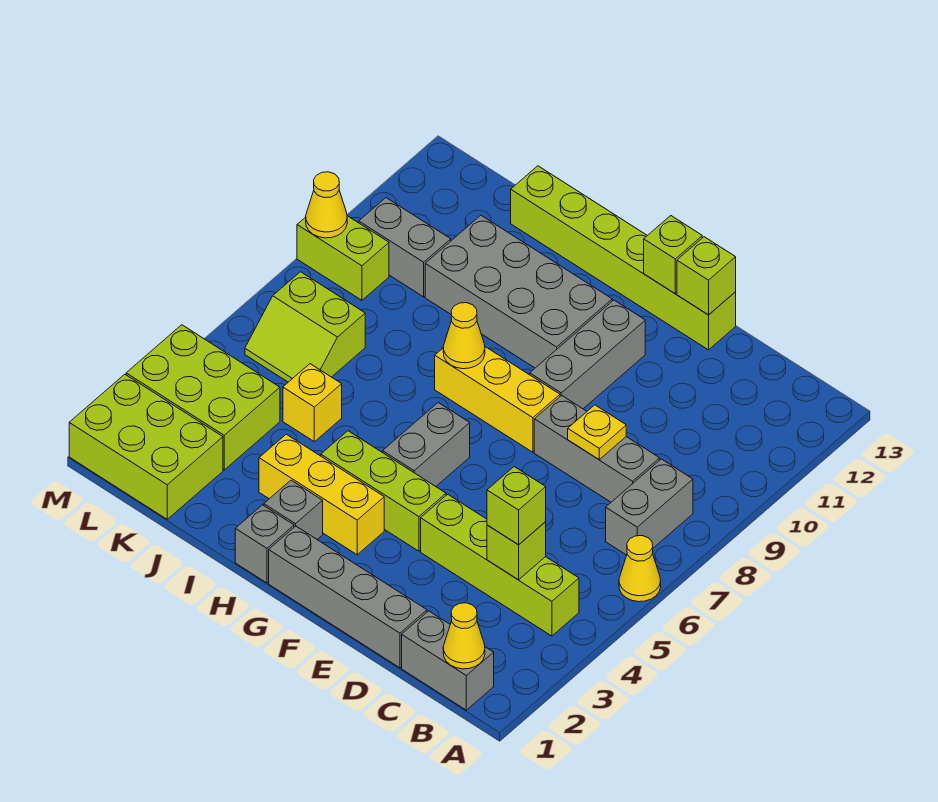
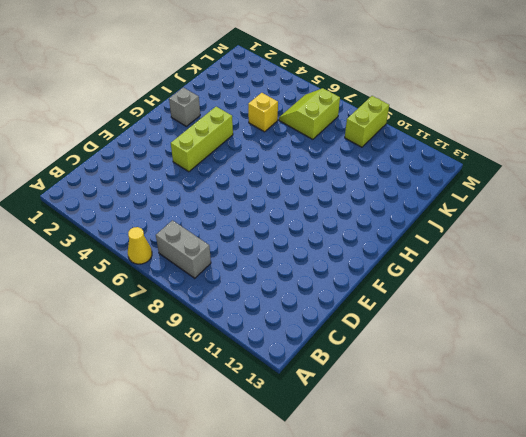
none -> grey brick B1:C1 level 1
none -> lime brick B4:E4 level 1
none -> grey brick C8:E8 level 1

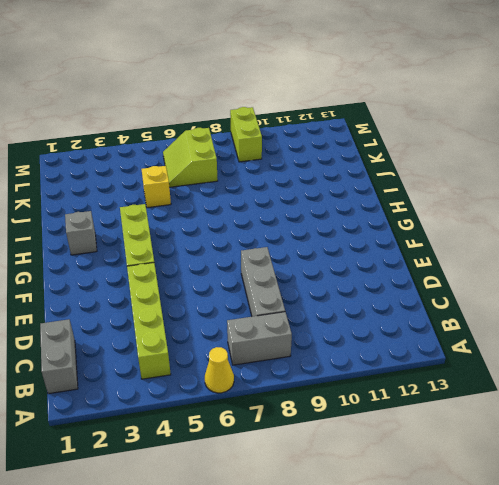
none -> grey brick D1:G1 level 1
none -> lime brick E13:J13 level 1
none -> yellow brick F8:H8 level 1

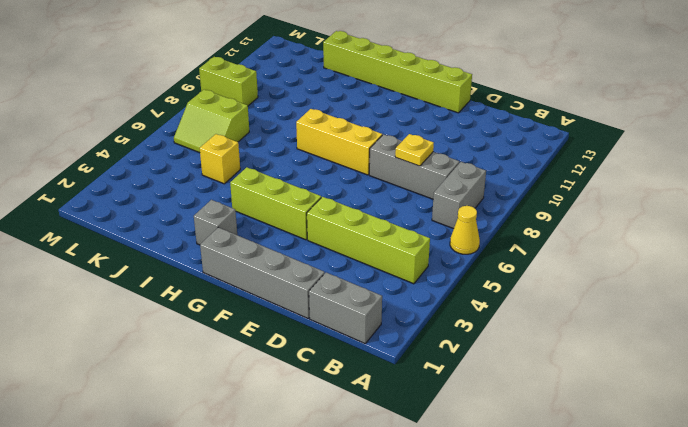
none -> grey brick F9:F11 level 1
none -> yellow brick G3:I3 level 1
none -> grey brick G5:G6 level 1

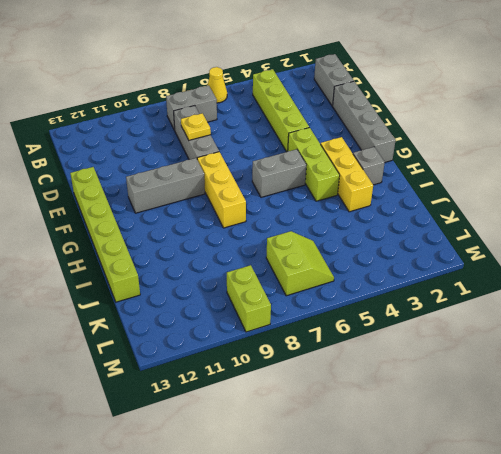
none -> grey brick G10:J11 level 1
none -> grey brick H1 level 1
none -> yellow brick J5 level 1

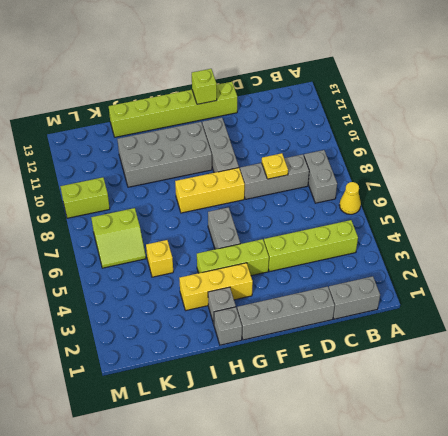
none -> lime brick K1:M2 level 1
none -> lime brick K3:M4 level 1
none -> grey brick K10:L10 level 1

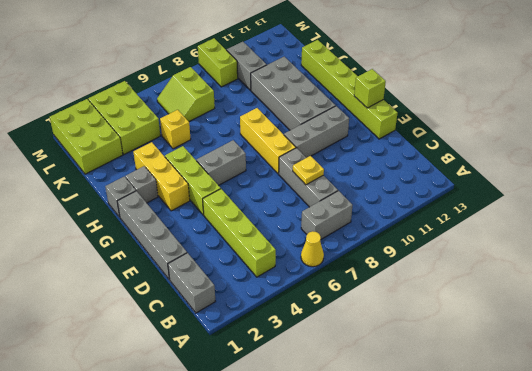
none -> yellow cone B1 level 2
none -> lime brick C4 level 2
none -> lime brick E13 level 2

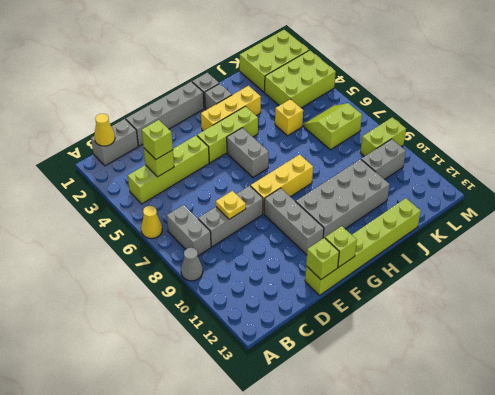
grey cone A9 level 1 -> none
none -> yellow cone H8 level 2
none -> yellow cone M9 level 2

